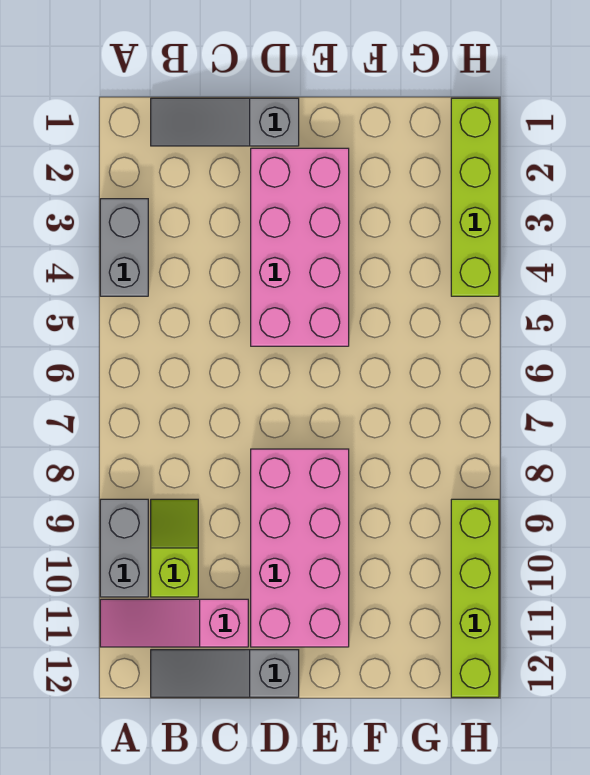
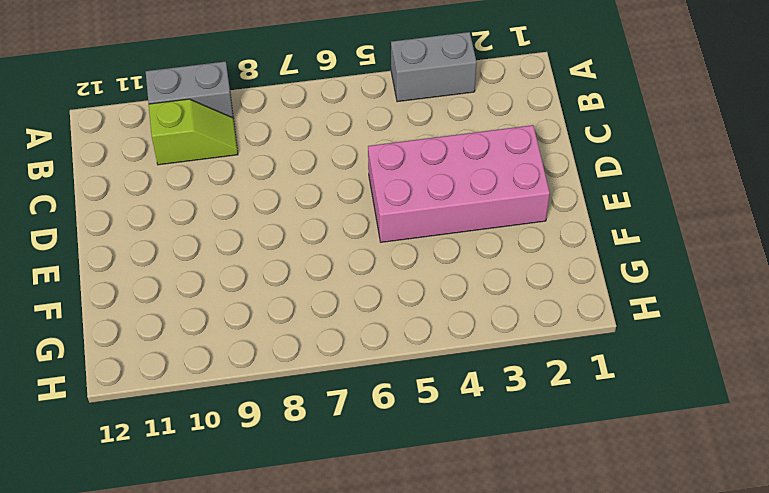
none -> pink slope A11:C11 level 1 top C
none -> grey slope B1:D1 level 1 top D

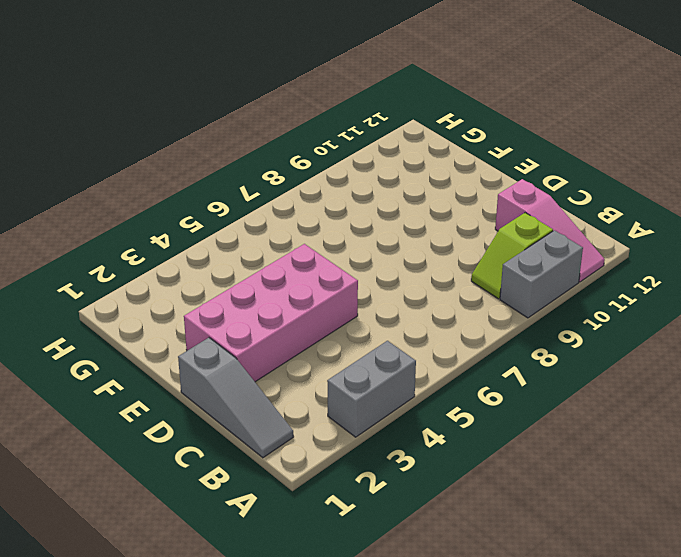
none -> grey slope B12:D12 level 1 top D
none -> pink brick D8:E11 level 1

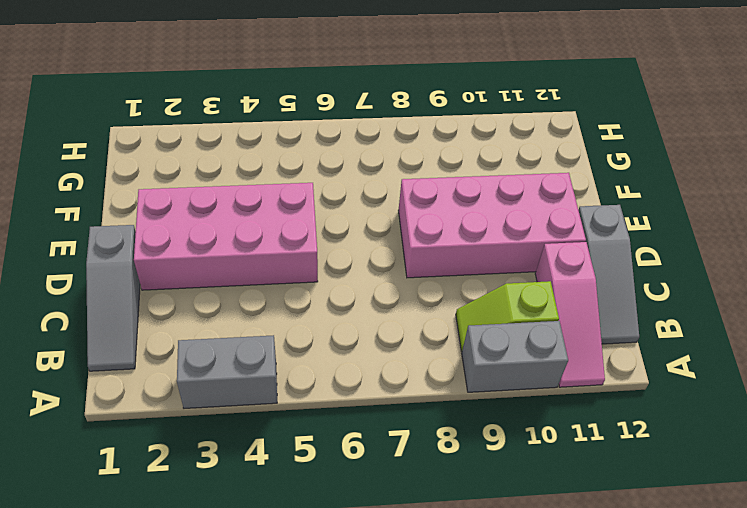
none -> lime brick H1:H4 level 1
none -> lime brick H9:H12 level 1

